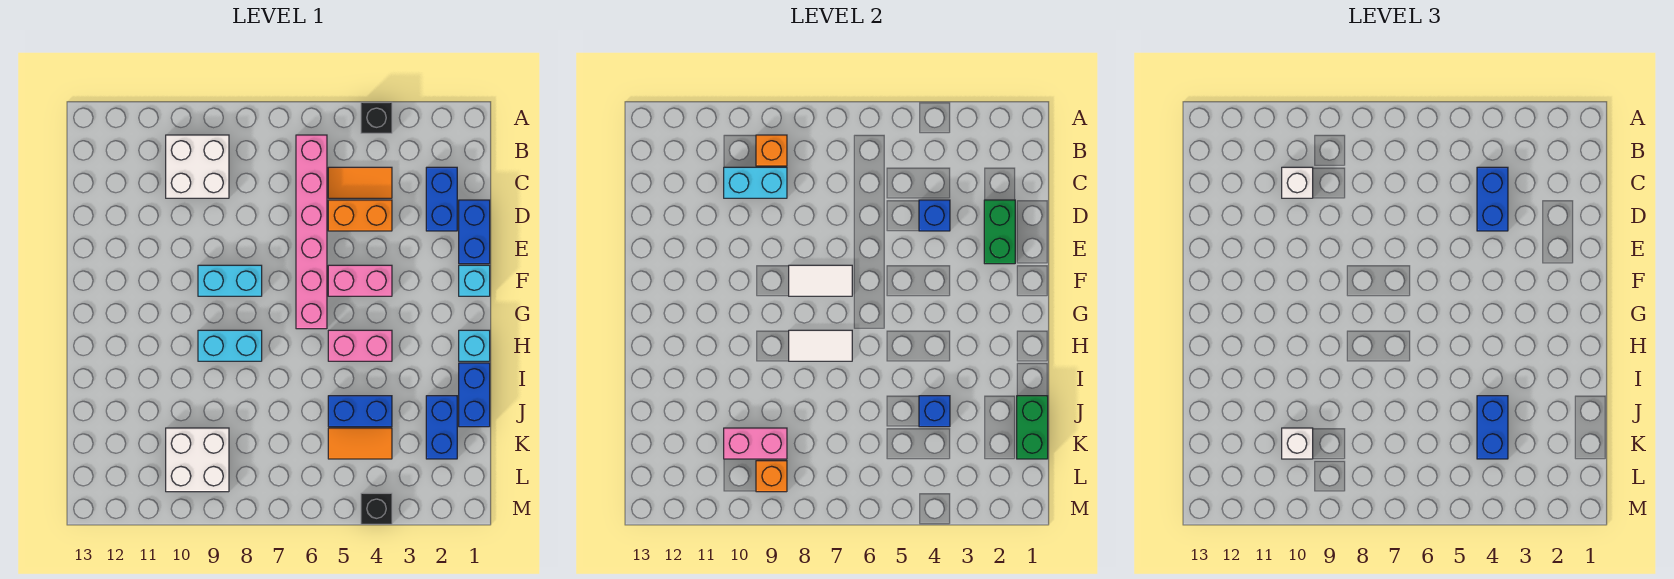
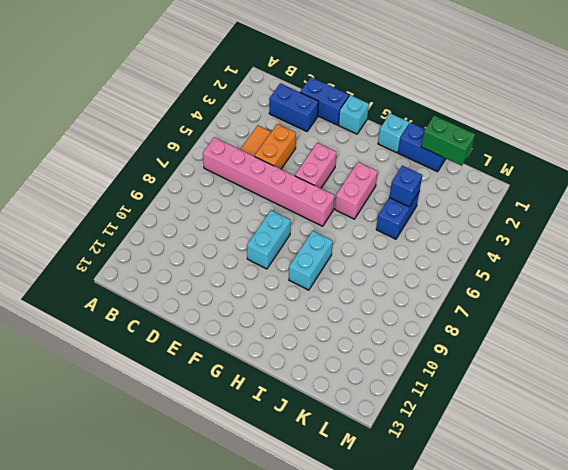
none -> black brick A4 level 1
none -> white brick B9:C10 level 1
none -> blue brick J2:K2 level 1
none -> orange tile K4:K5 level 1

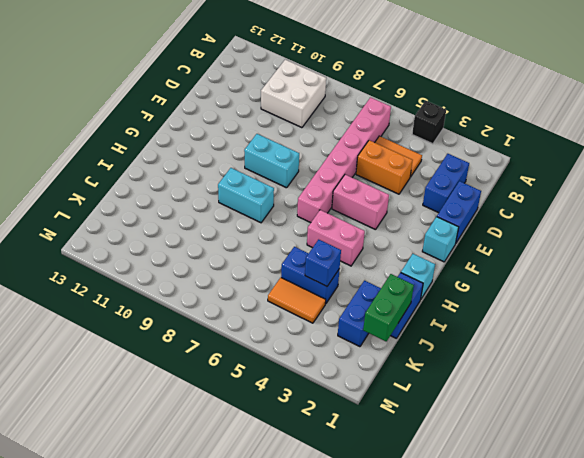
none -> white brick K9:L10 level 1
none -> black brick M4 level 1
none -> orange brick B9 level 2
none -> cyan brick C9:C10 level 2

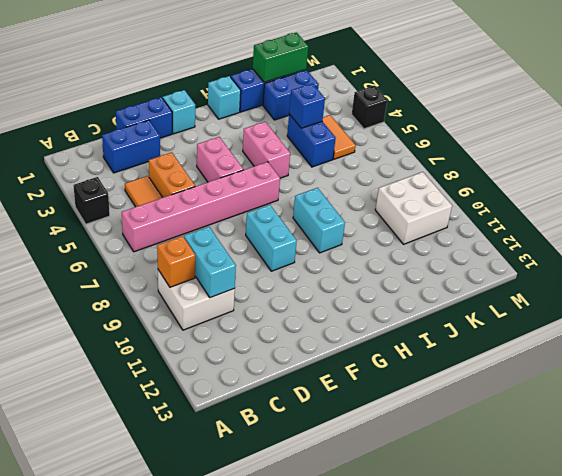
none -> green brick D2:E2 level 2
none -> blue brick D4 level 2
none -> white tile F7:F8 level 2
none -> white tile H7:H8 level 2

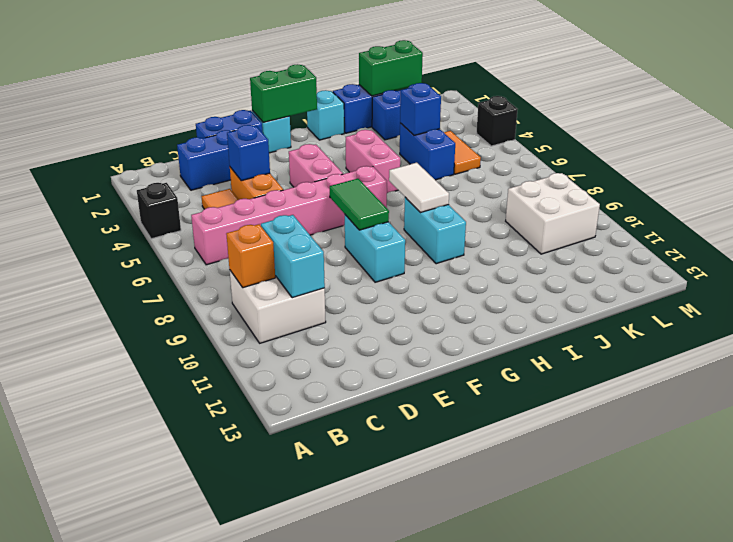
green brick F1:G1 level 2 -> green brick D2:E2 level 2
green tile F7:F8 level 2 -> white tile F7:F8 level 2
none -> pink brick K9:K10 level 2
none -> orange brick L9 level 2
none -> blue brick C4:D4 level 3
none -> white brick C10 level 3

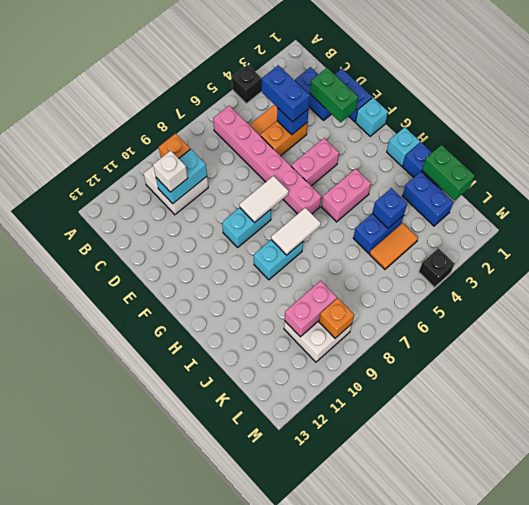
none -> blue brick J4:K4 level 3
none -> white brick K10 level 3

